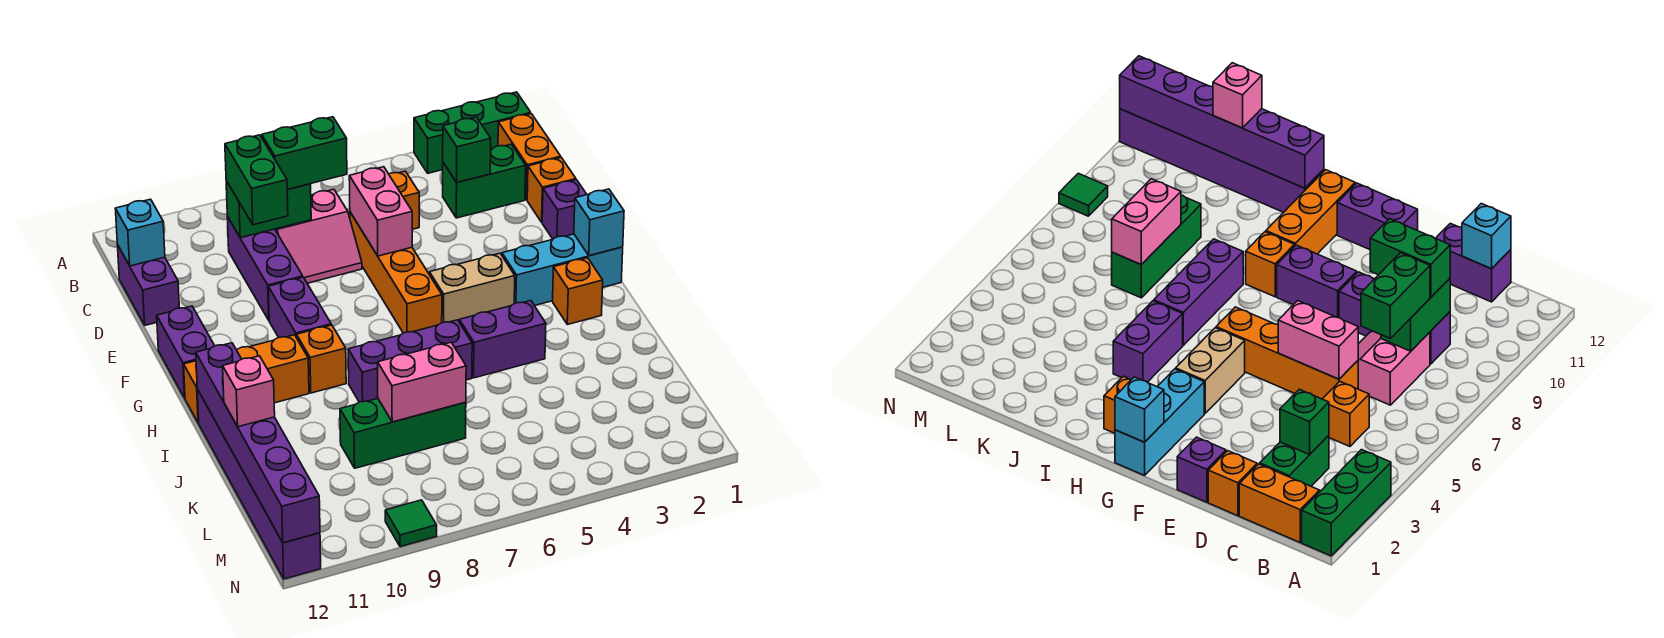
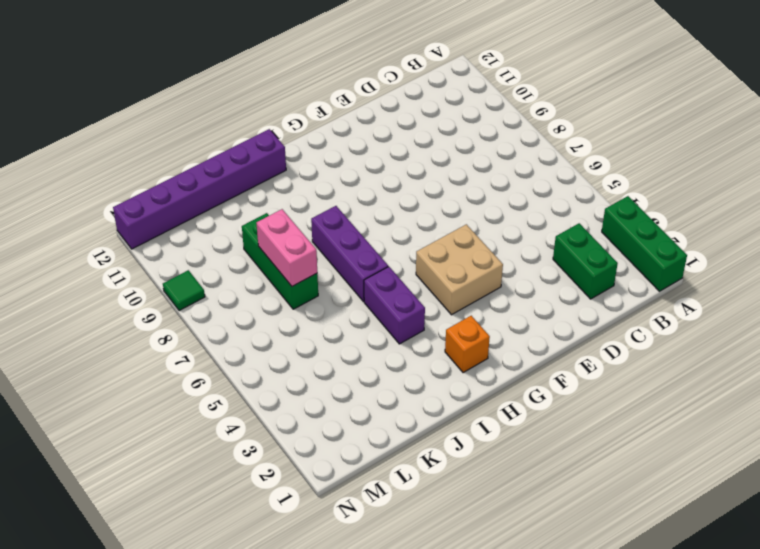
tan brick F4:G5 level 1 -> tan brick G4:G5 level 1
none -> orange brick B1:C1 level 1
none -> orange brick C5 level 1
none -> pink slope C7:D8 level 1 top C
none -> purple brick C9:E9 level 1

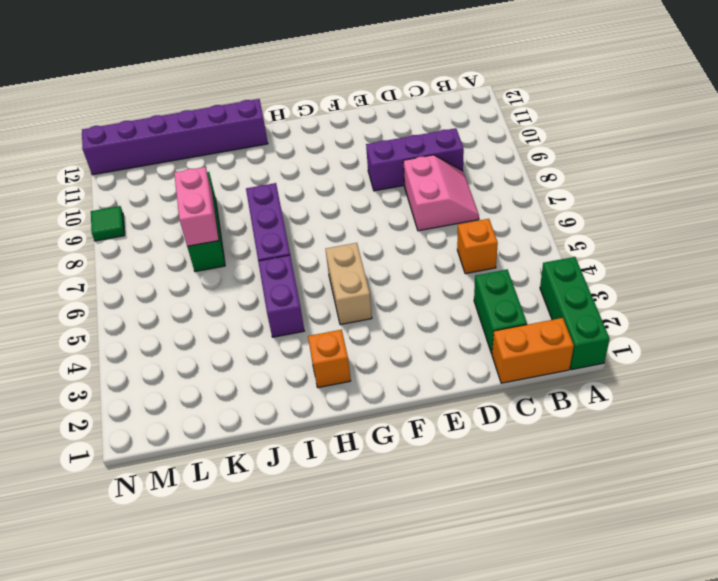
pink slope C7:D8 level 1 top D -> pink slope C7:D8 level 1 top C
none -> purple brick C12:D12 level 1
none -> orange brick D1 level 1
none -> orange brick D6:G6 level 1
none -> purple brick E1 level 1

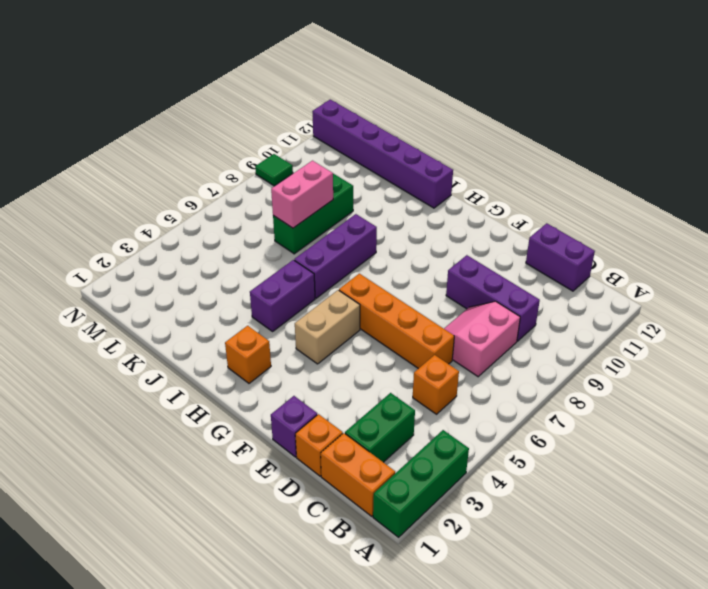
none -> purple brick F9:G9 level 1
none -> purple brick F12:G12 level 1
none -> cyan brick G1:G3 level 1
none -> orange brick H9 level 1

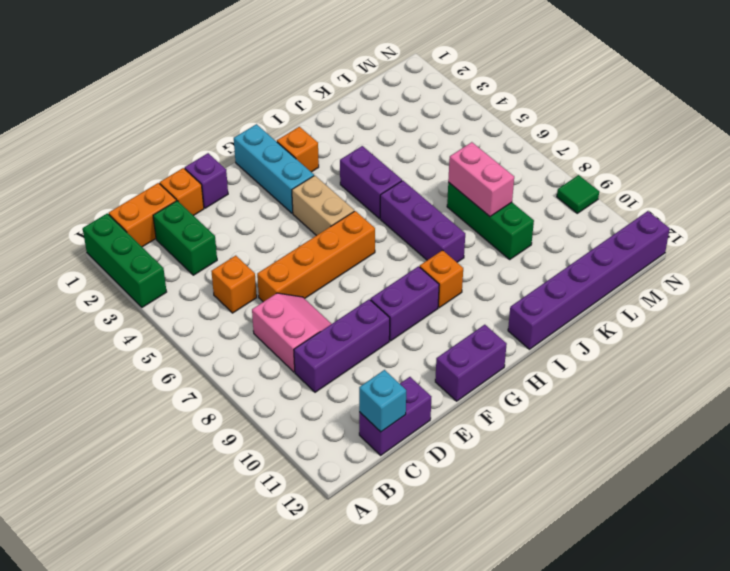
none -> orange brick H10:H12 level 1
none -> green brick C3 level 2
none -> green brick C8:C9 level 2
none -> pink brick D6:E6 level 2

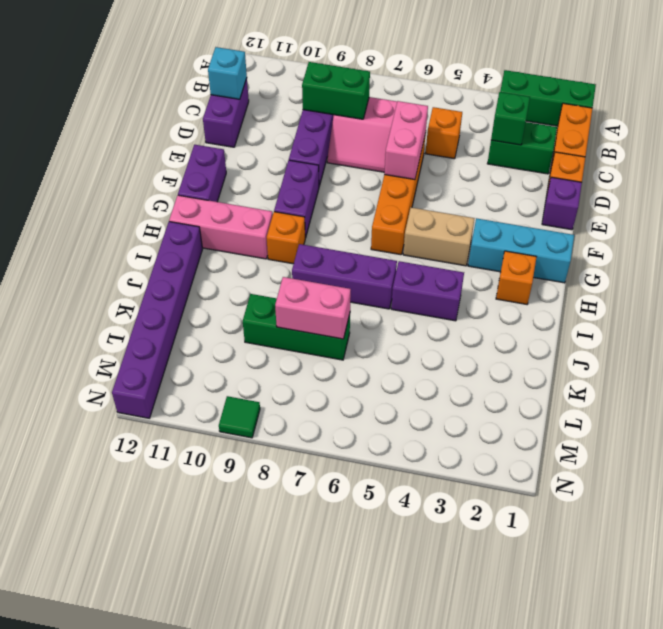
pink brick H10:H12 level 1 -> orange brick H10:H12 level 1
none -> cyan brick G1 level 2
none -> purple brick I12:N12 level 2
none -> green brick C7:C8 level 3
none -> green brick C9:D9 level 3

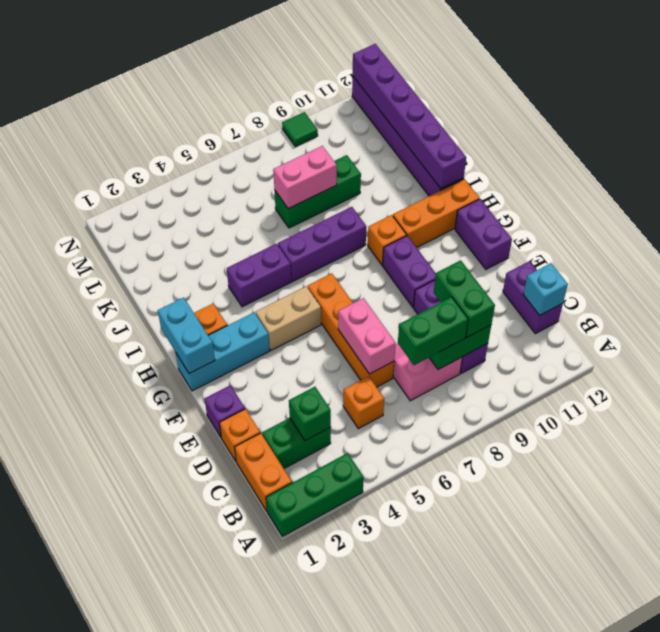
cyan brick G1:H1 level 2 -> cyan brick G1 level 2
none -> pink brick K12 level 3

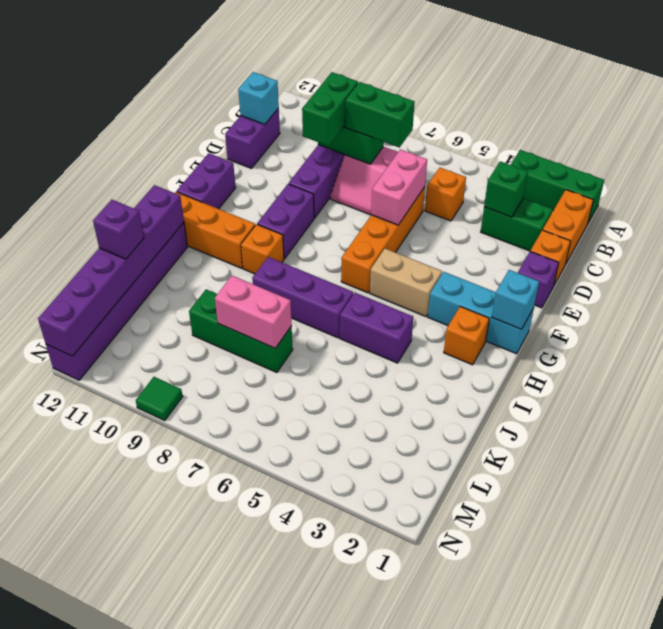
purple brick K12 level 3 -> pink brick K12 level 3

